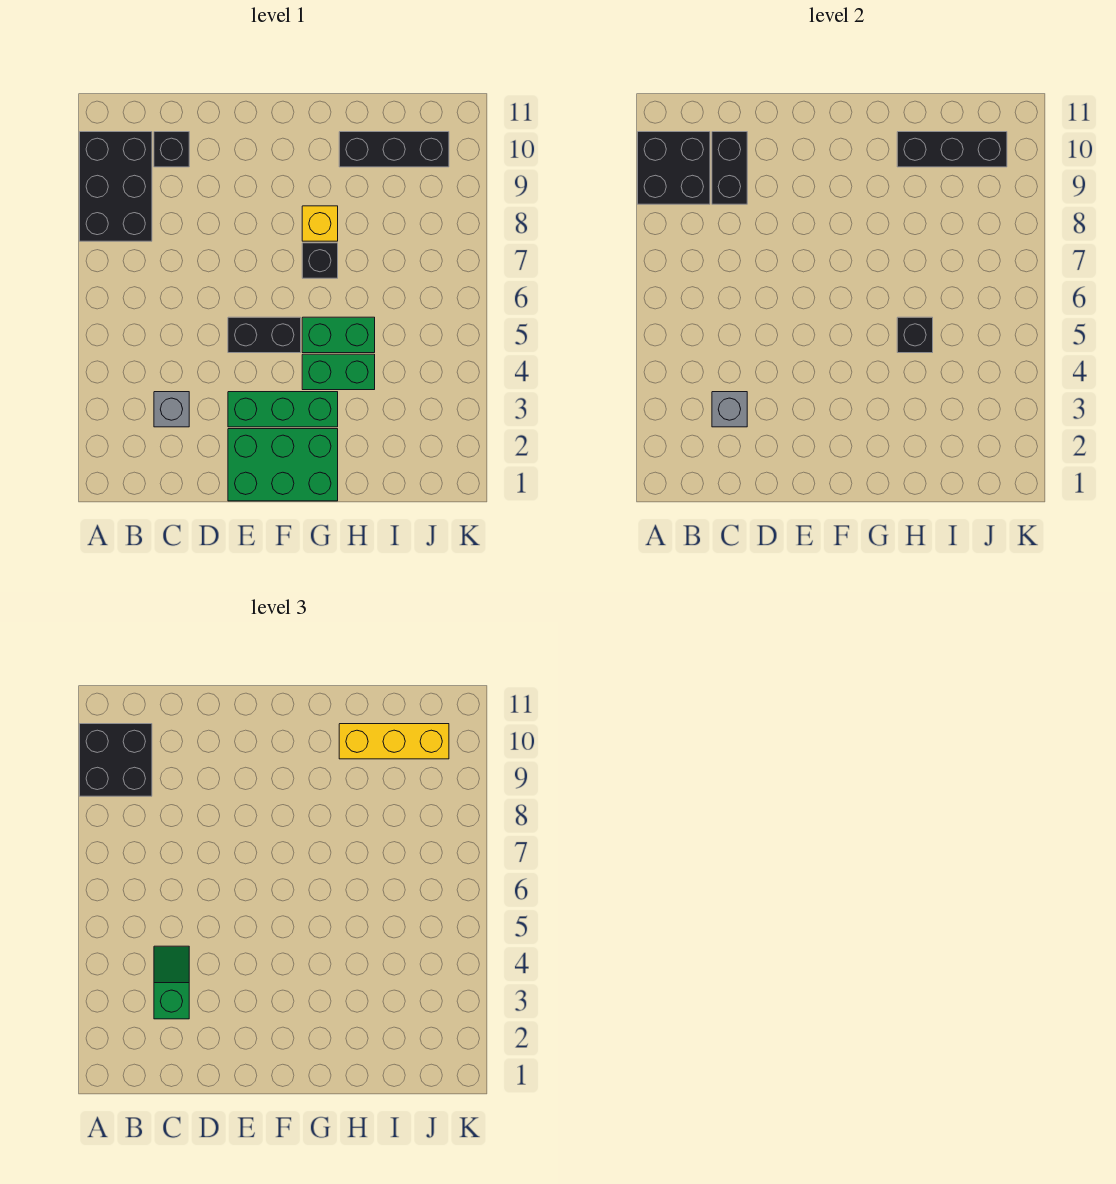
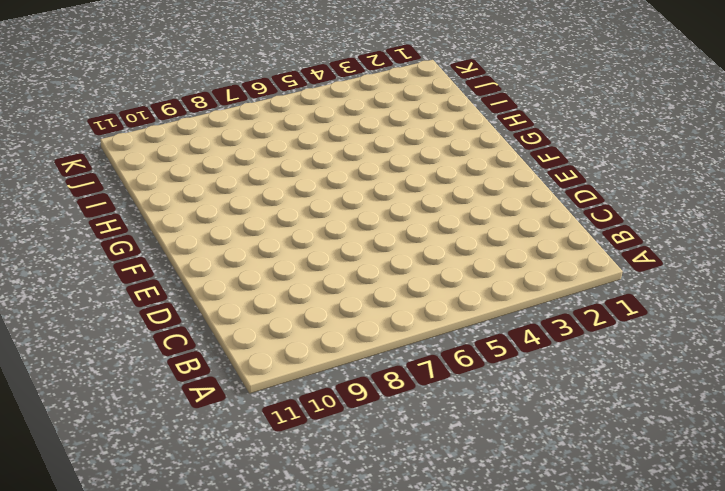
none -> black brick A8:B10 level 1
none -> grey brick C3 level 1
none -> black brick C10 level 1

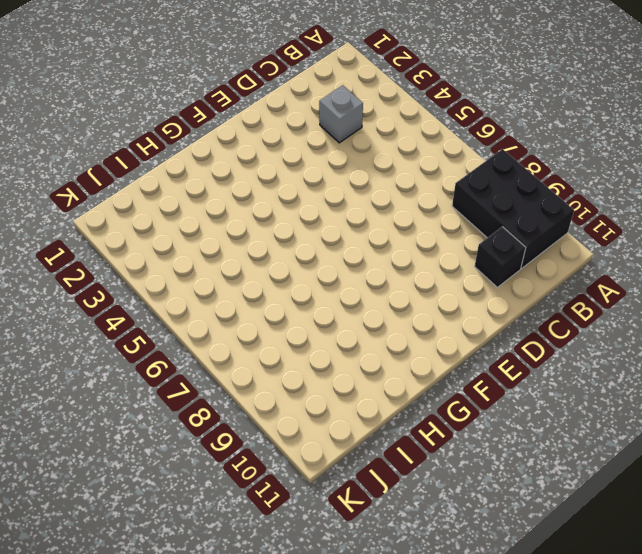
none -> green brick E1:G2 level 1
none -> green brick E3:G3 level 1
none -> black brick E5:F5 level 1

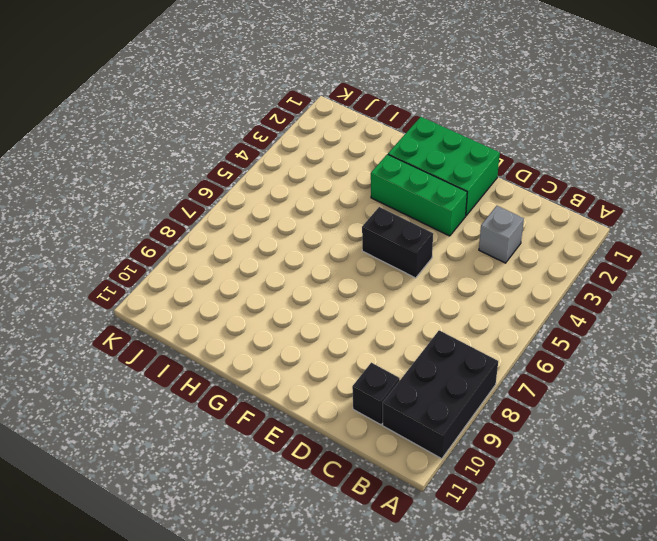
none -> green brick G4:H4 level 1
none -> green brick G5:H5 level 1
none -> black brick G7 level 1

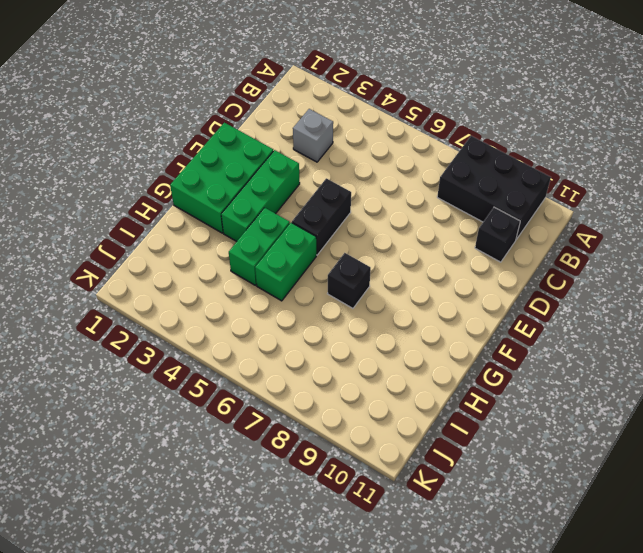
none -> yellow brick G8 level 1
none -> black brick H10:J10 level 1
none -> black brick A9:B10 level 2

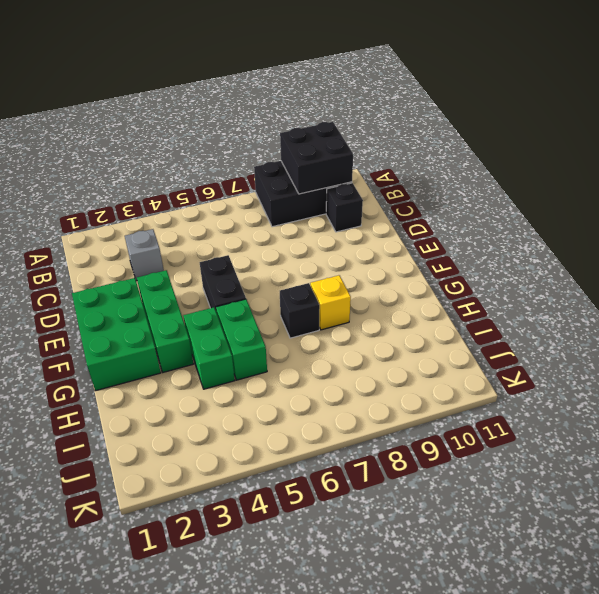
none -> black brick H10:J10 level 1
none -> grey brick C3 level 2
none -> black brick C9:C10 level 2

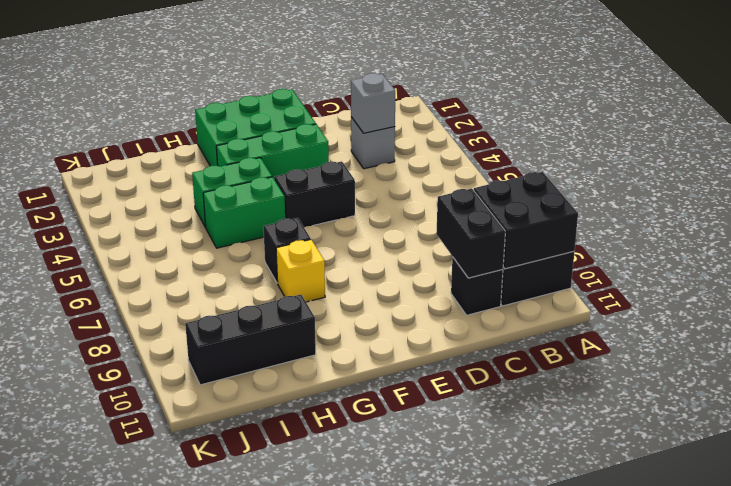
none -> black brick H5 level 2
none -> black brick H10:J10 level 2
none -> black brick A9:B10 level 3

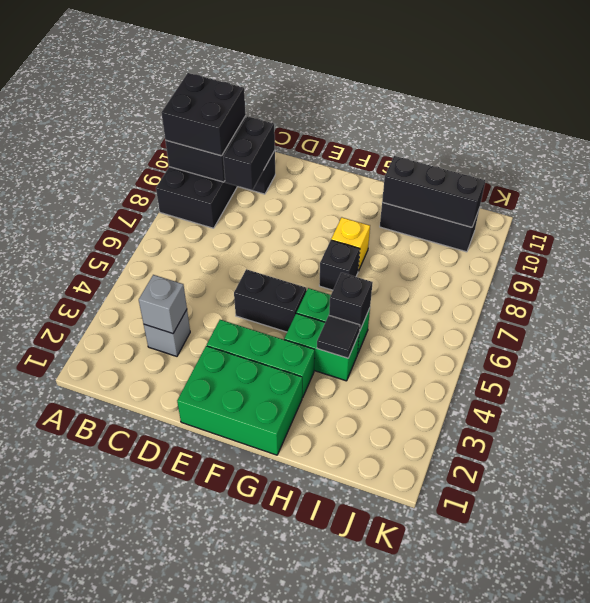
black tile H4 level 2 -> none
none -> green slope C3:C4 level 3 top 3
none -> yellow brick H10:J10 level 3

